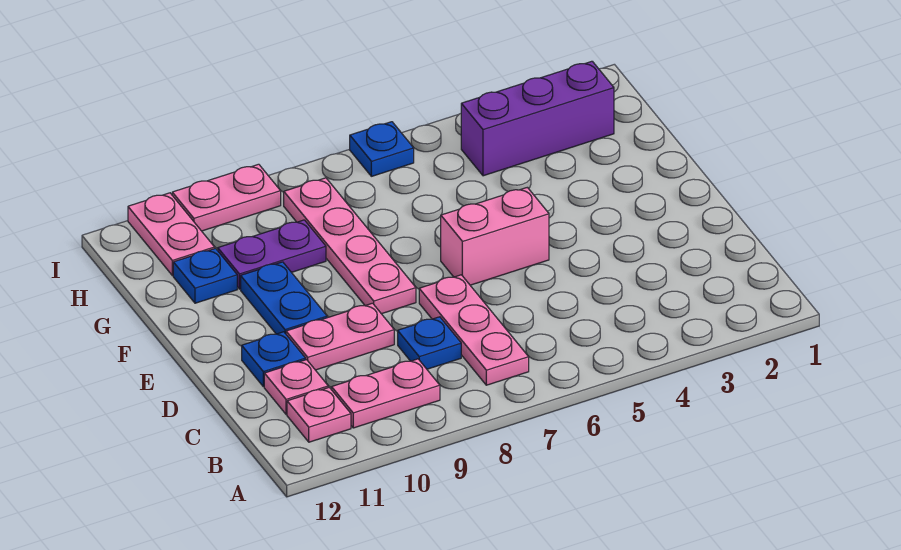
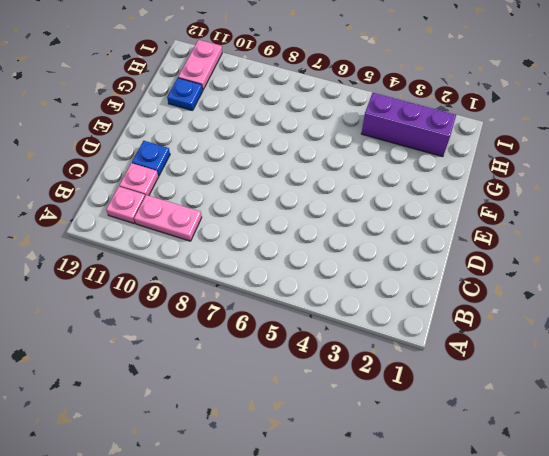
none -> pink plate B7:D7 level 1
none -> blue plate C8 level 1
none -> pink plate D9:D10 level 1

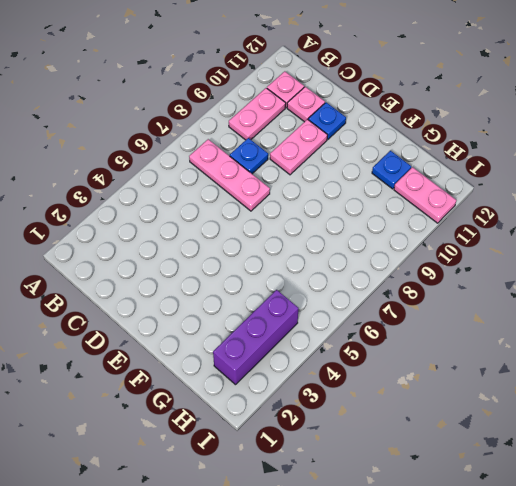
none -> pink brick E5:E6 level 1
none -> pink plate E8:H8 level 1
none -> blue plate E10:F10 level 1

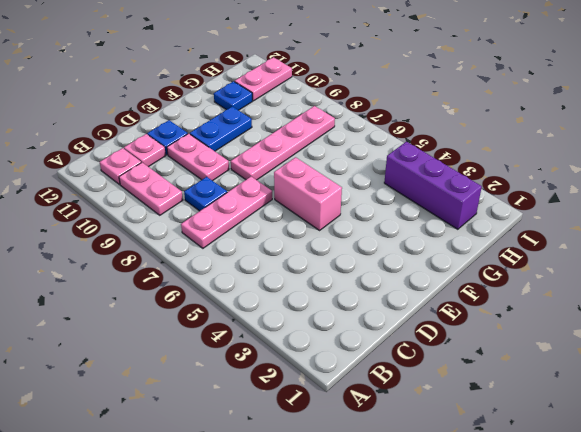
none -> purple plate G9:G10 level 1
none -> blue plate I6 level 1
none -> pink plate I9:I10 level 1

